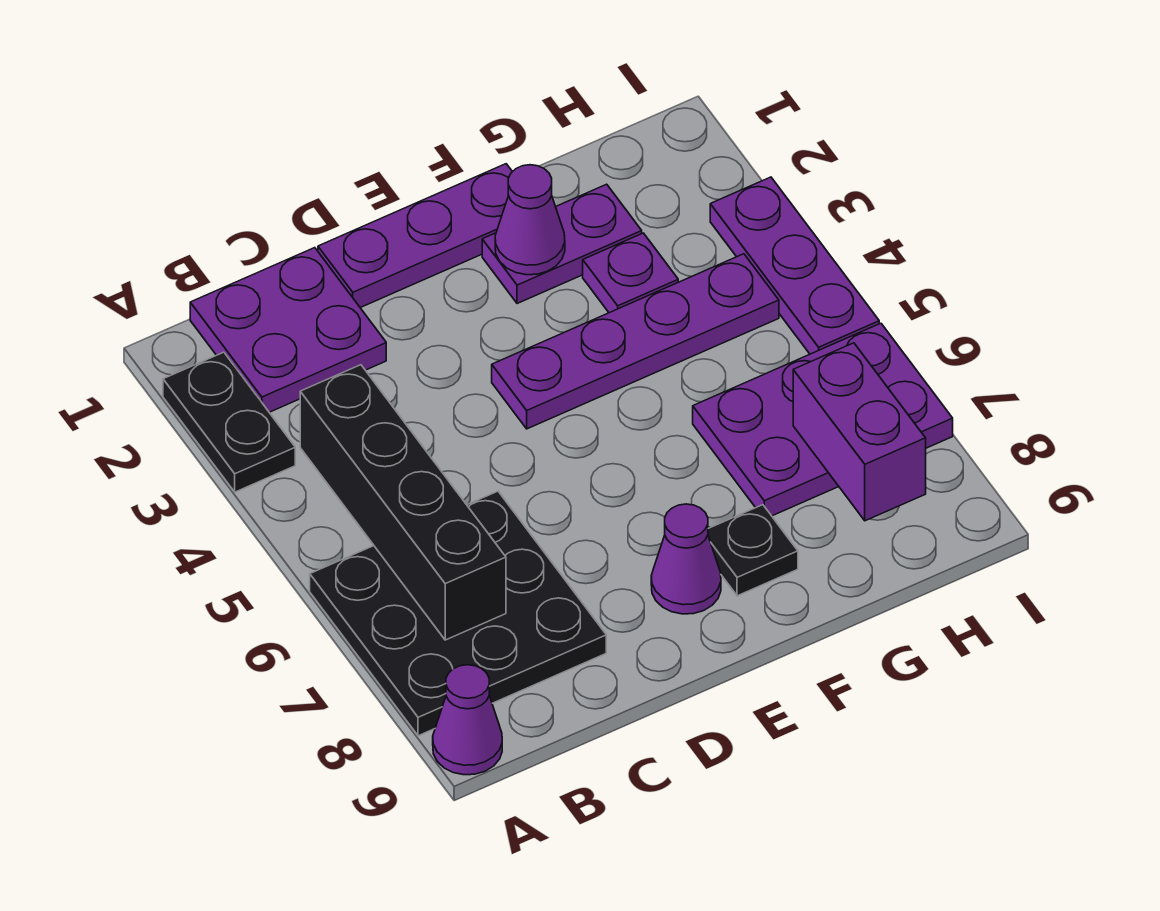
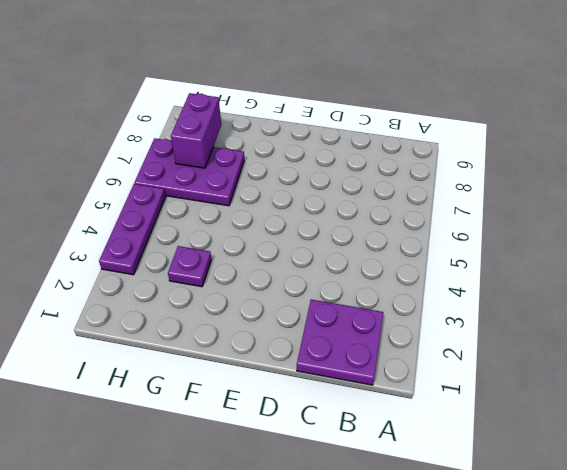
none -> black plate A2:A3 level 1
none -> black plate A6:C8 level 1
none -> purple cone A9 level 1

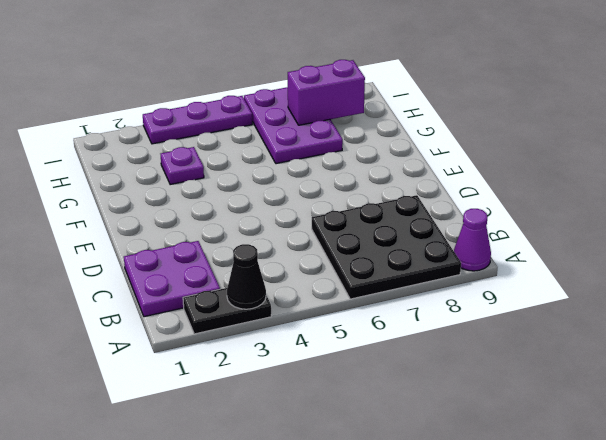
black cone A3 level 2 -> none
none -> purple plate D1:F1 level 1
none -> purple plate E4:H4 level 1
none -> purple cone E8 level 1

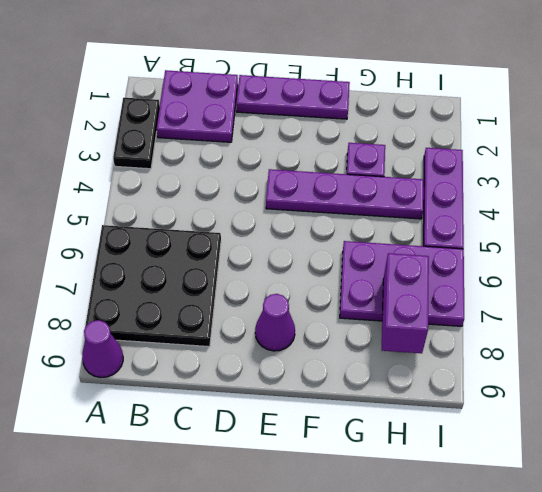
none -> purple plate F2:G2 level 1
none -> black plate F8 level 1
none -> black brick B4:B7 level 2

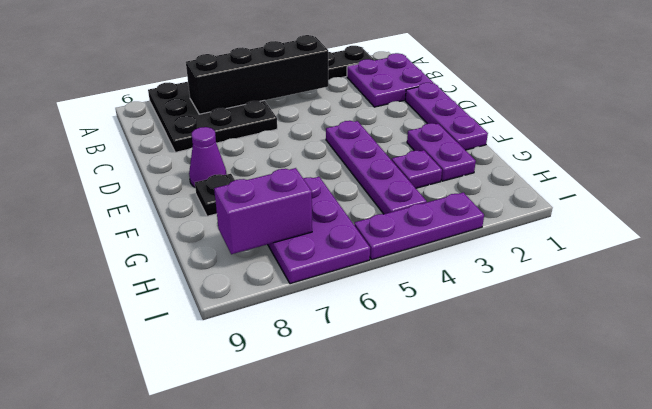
none -> purple cone A9 level 1
none -> purple cone F2 level 2

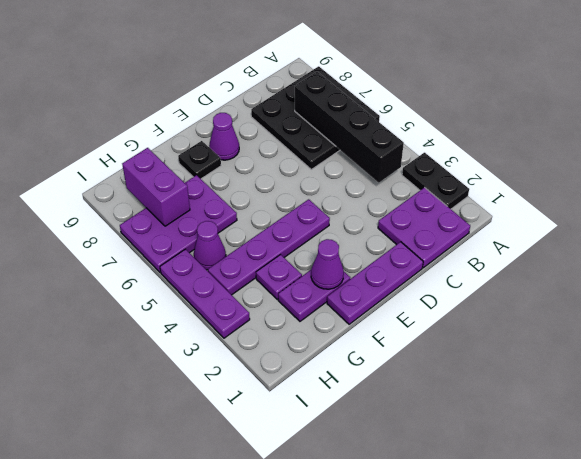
purple cone H5 level 1 -> purple cone A9 level 1

